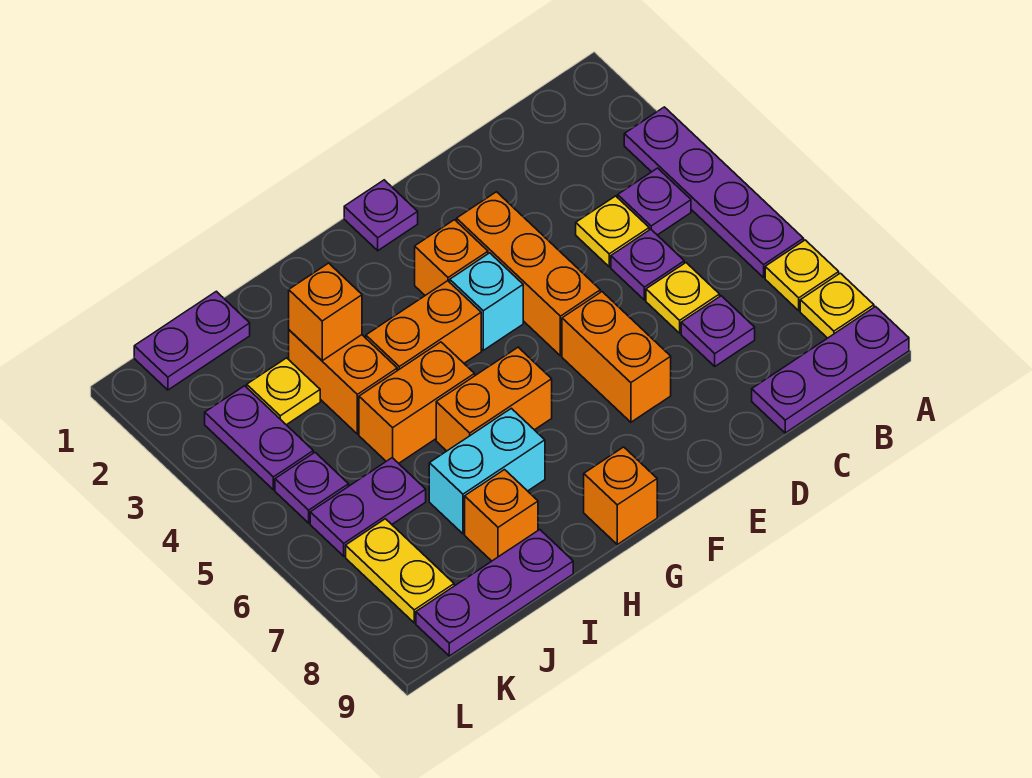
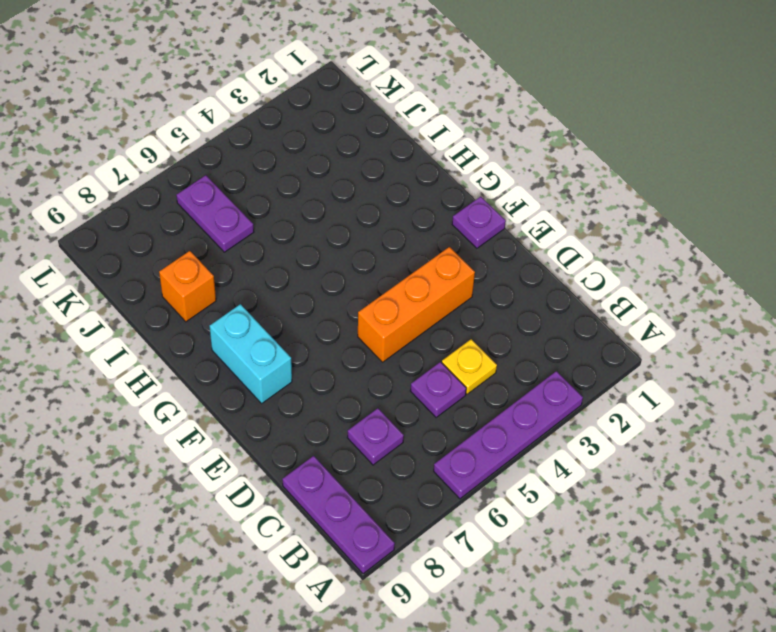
cyan brick F8:G8 level 1 -> cyan brick H7:I7 level 1
none -> yellow plate A7 level 1
none -> yellow plate A8 level 1
none -> purple plate B4 level 1

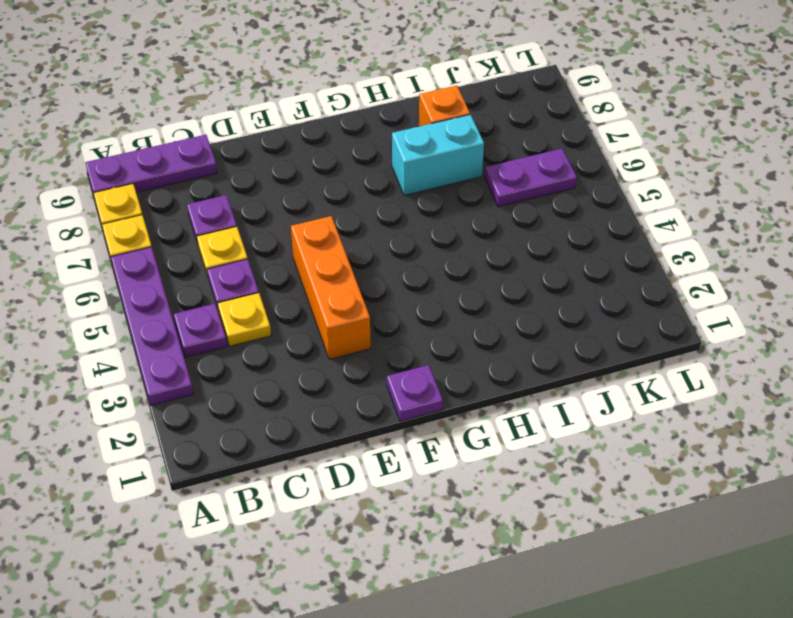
none -> orange brick E6:E7 level 1
none -> orange brick F3 level 1
none -> cyan brick F4 level 1

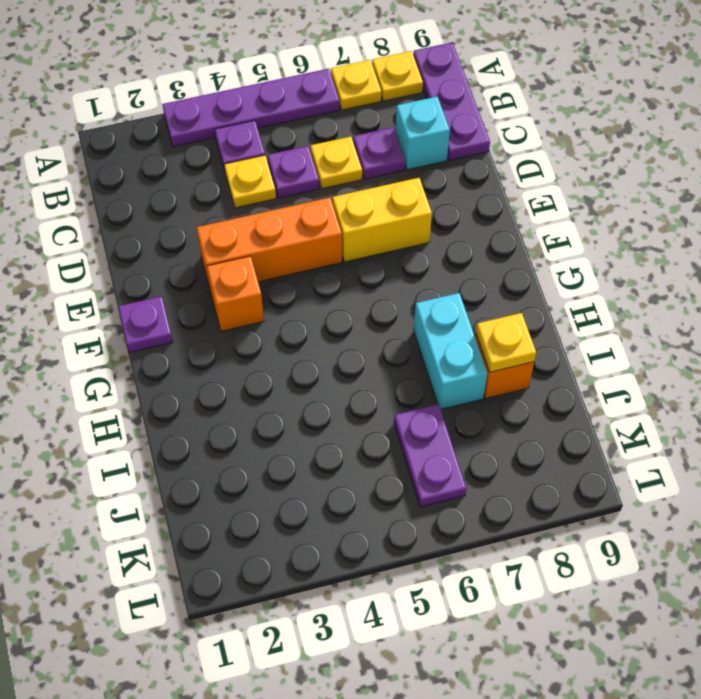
cyan brick C8 level 1 -> cyan brick F4 level 1
yellow brick E6:E7 level 1 -> orange brick E6:E7 level 1
yellow plate I8 level 2 -> yellow plate J3 level 1
none -> orange brick G4:H4 level 1
none -> orange brick G6:H6 level 1
none -> orange brick G9 level 1

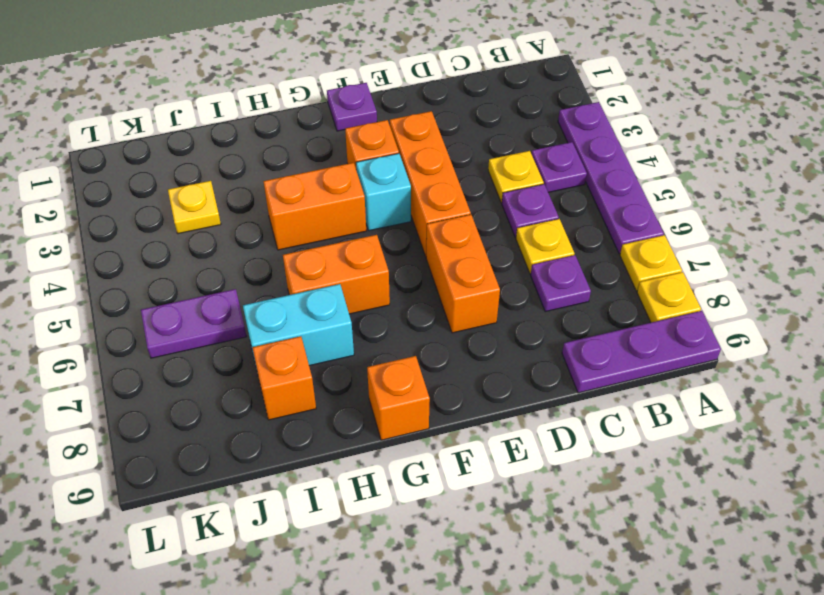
none -> orange brick H5:I5 level 1
none -> orange brick I3:I4 level 1
none -> purple plate I9:K9 level 1

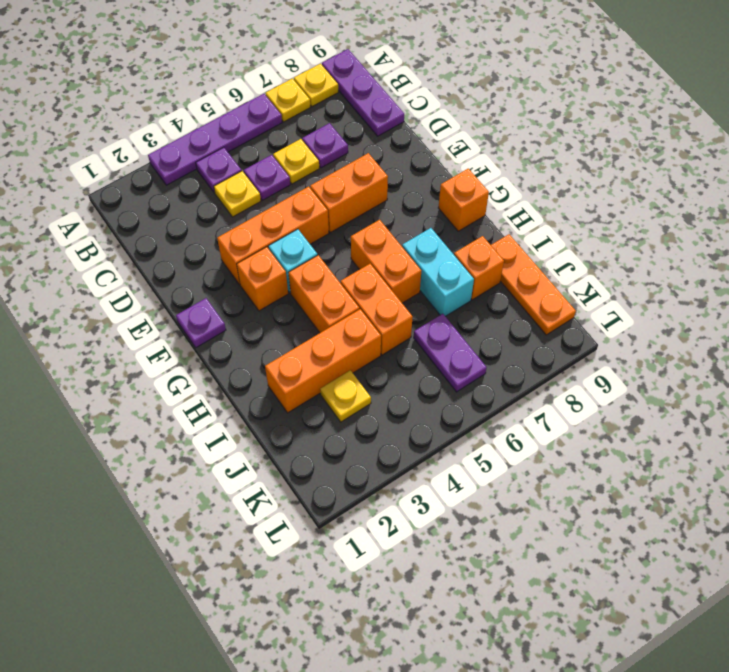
orange brick I2:I4 level 1 -> orange brick I3:I4 level 1
orange plate I9:K9 level 1 -> purple plate I9:K9 level 1
none -> purple plate J1:K1 level 1
none -> purple plate K3:K4 level 1
none -> purple plate K5 level 1

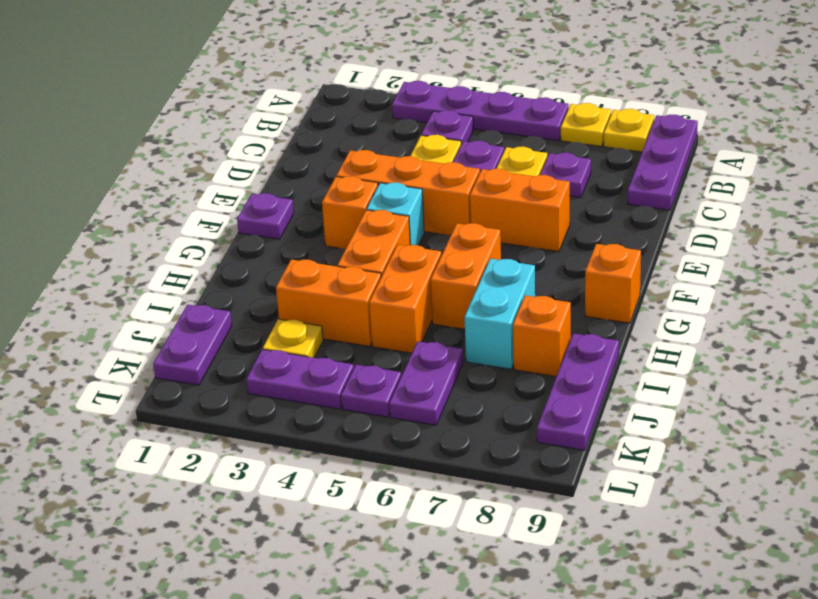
none -> yellow plate K7:K8 level 1
none -> orange brick I3 level 2

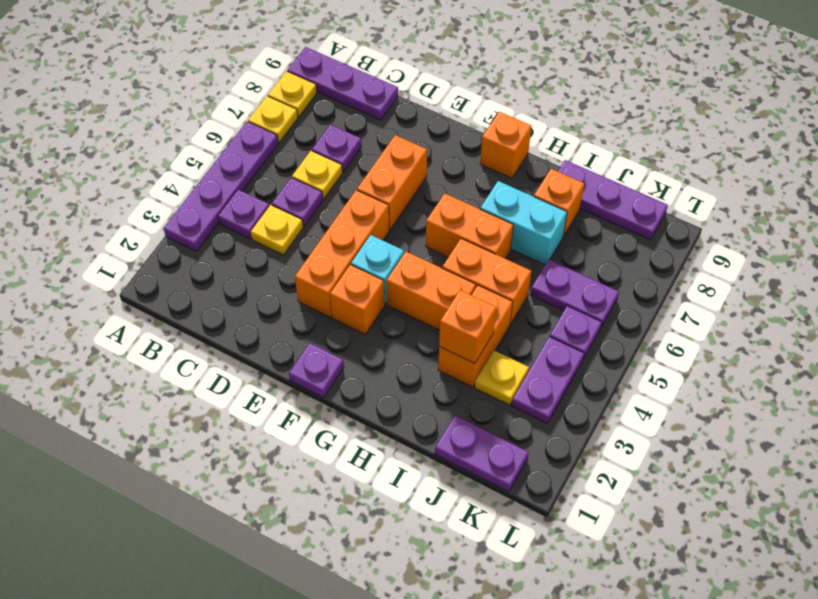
none -> yellow plate K7:K8 level 1

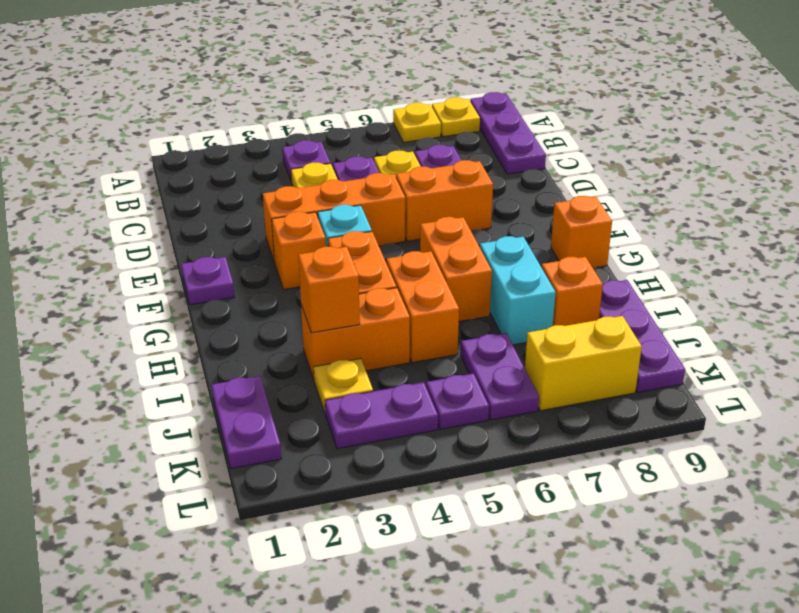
yellow brick K7:K8 level 1 -> yellow plate K7:K8 level 1
none -> purple plate A3:A6 level 1

